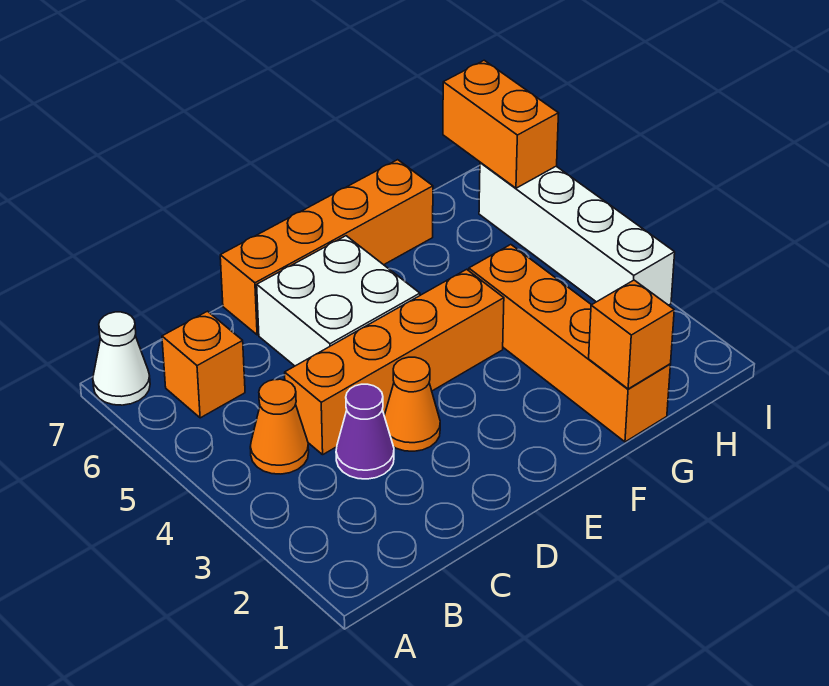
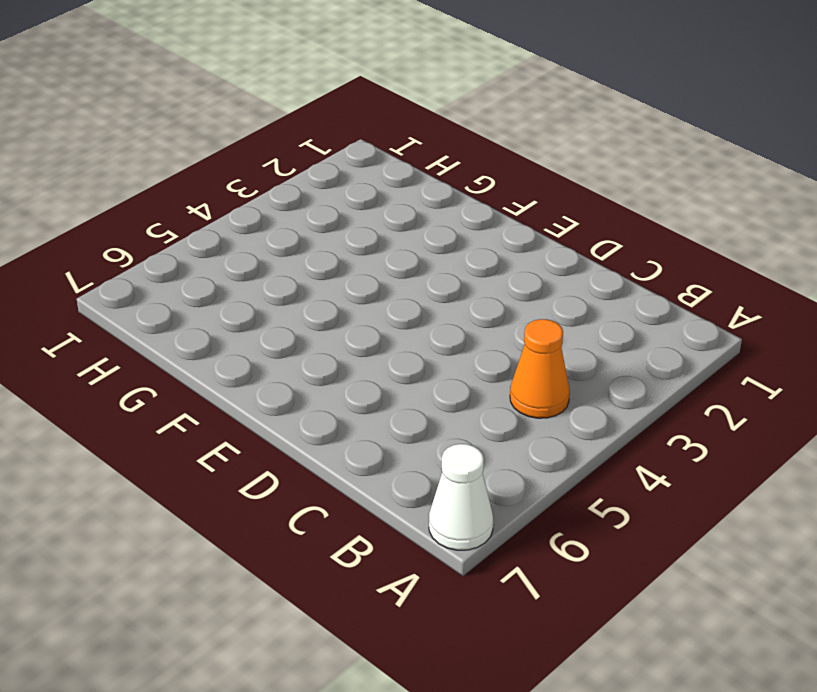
none -> orange brick B6 level 1
none -> purple cone C3 level 1
none -> orange brick C4:F4 level 1

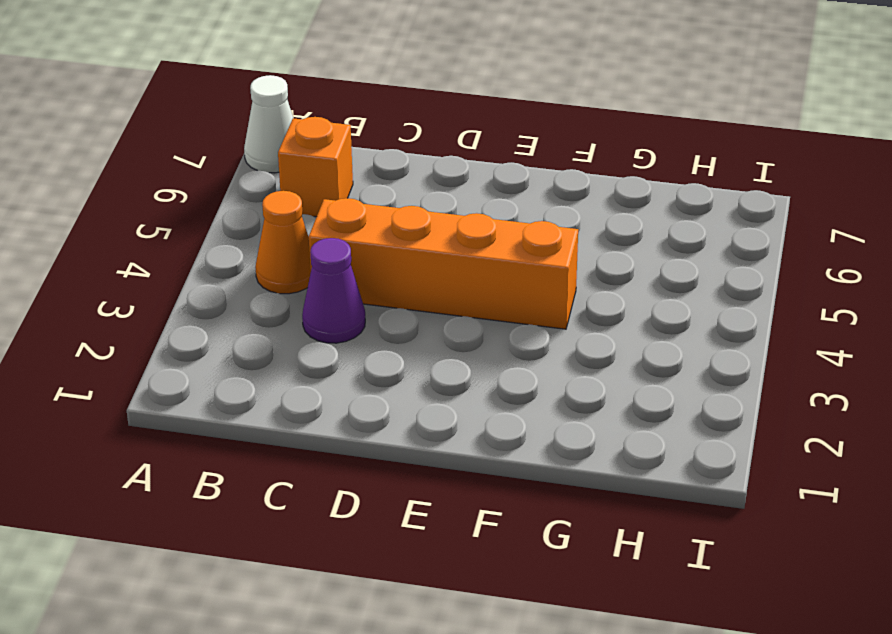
none -> orange cone D3 level 1
none -> white brick D5:E6 level 1
none -> orange brick D7:G7 level 1

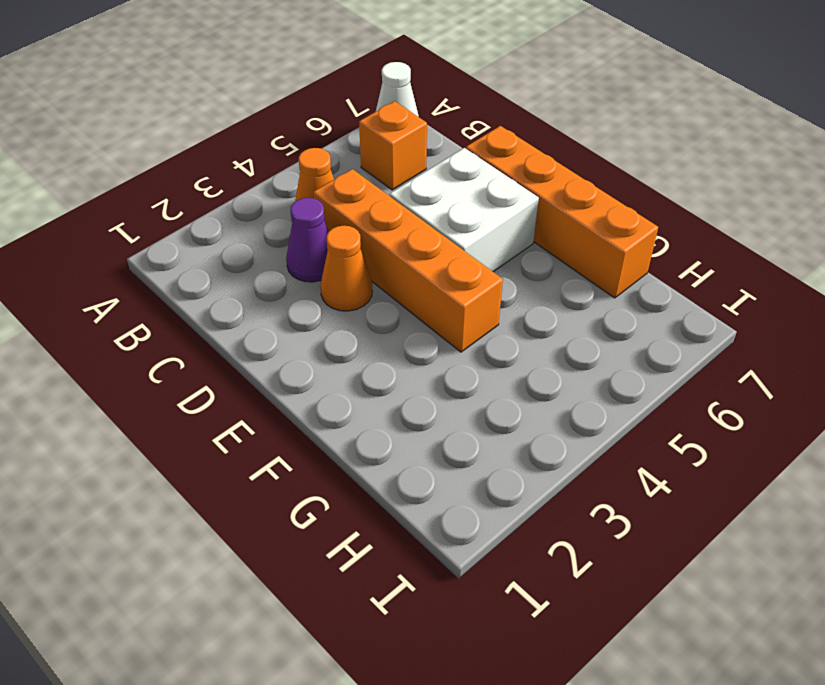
none -> orange brick G1:G4 level 1
none -> white brick I3:I6 level 1
none -> orange brick G1 level 2

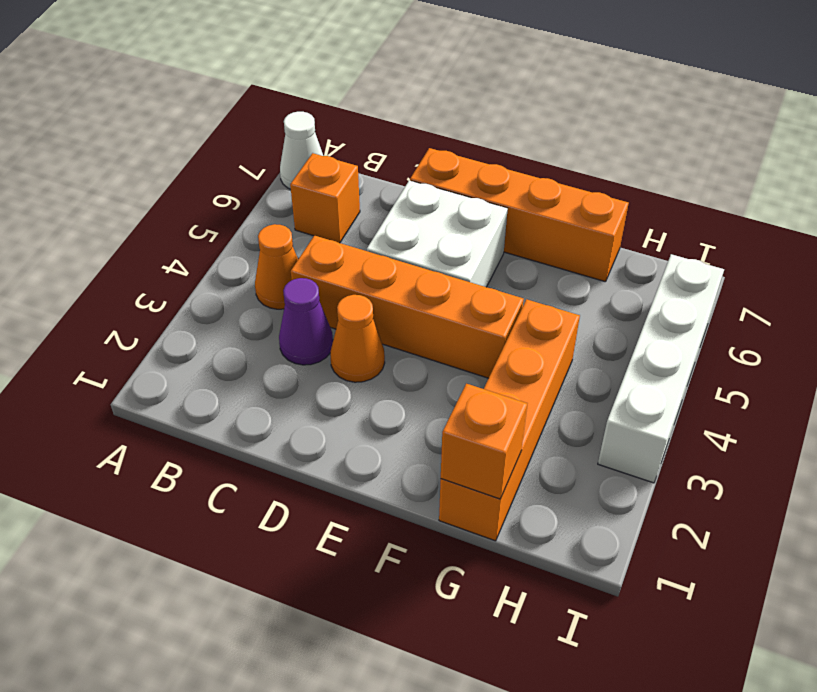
none -> orange brick I6:I7 level 2

